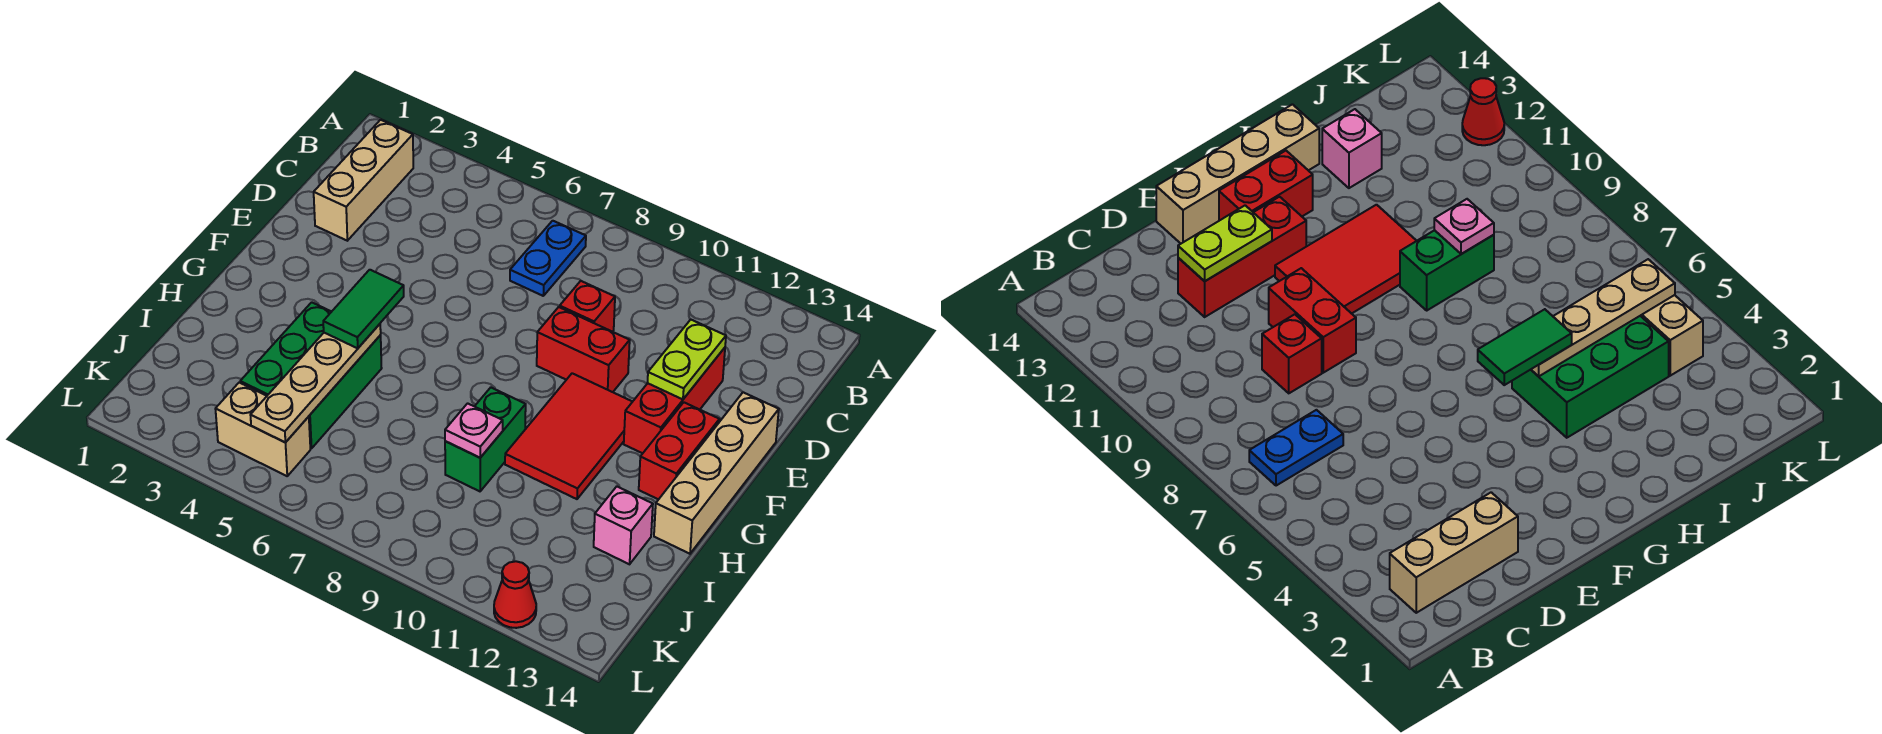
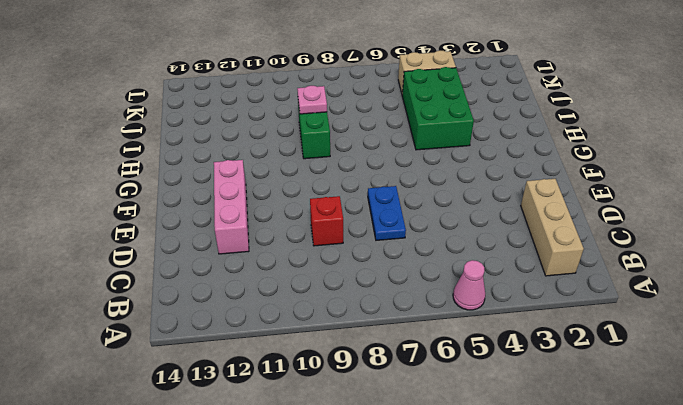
pink cone A5 level 1 -> none
blue plate D7:E7 level 1 -> blue plate B7:C7 level 1
pink brick D12:F12 level 1 -> red brick D12:F12 level 1
none -> red brick E9:E10 level 1
none -> tan brick E14:H14 level 1
none -> red tile F10:H11 level 1

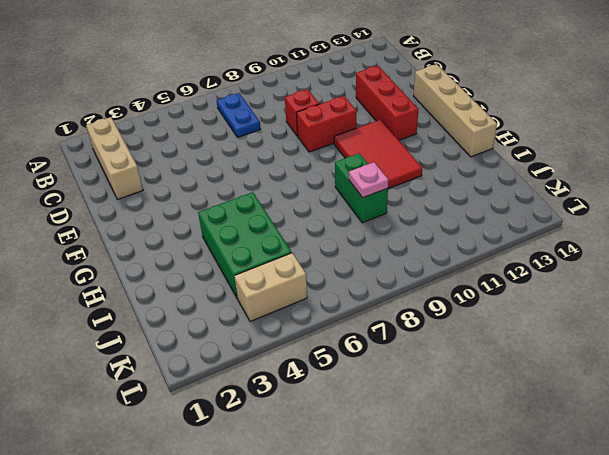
none -> red brick F13:G13 level 1
none -> pink brick I13 level 1
none -> red cone L12 level 1

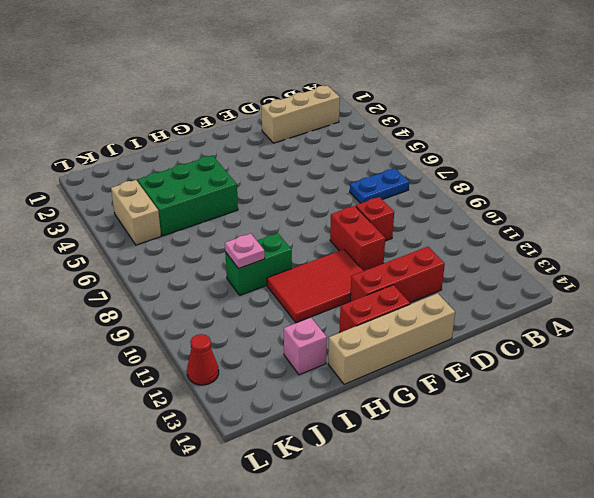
none -> lime plate D12:E12 level 2
none -> tan plate H5:K5 level 2
none -> green tile G5:H5 level 3

